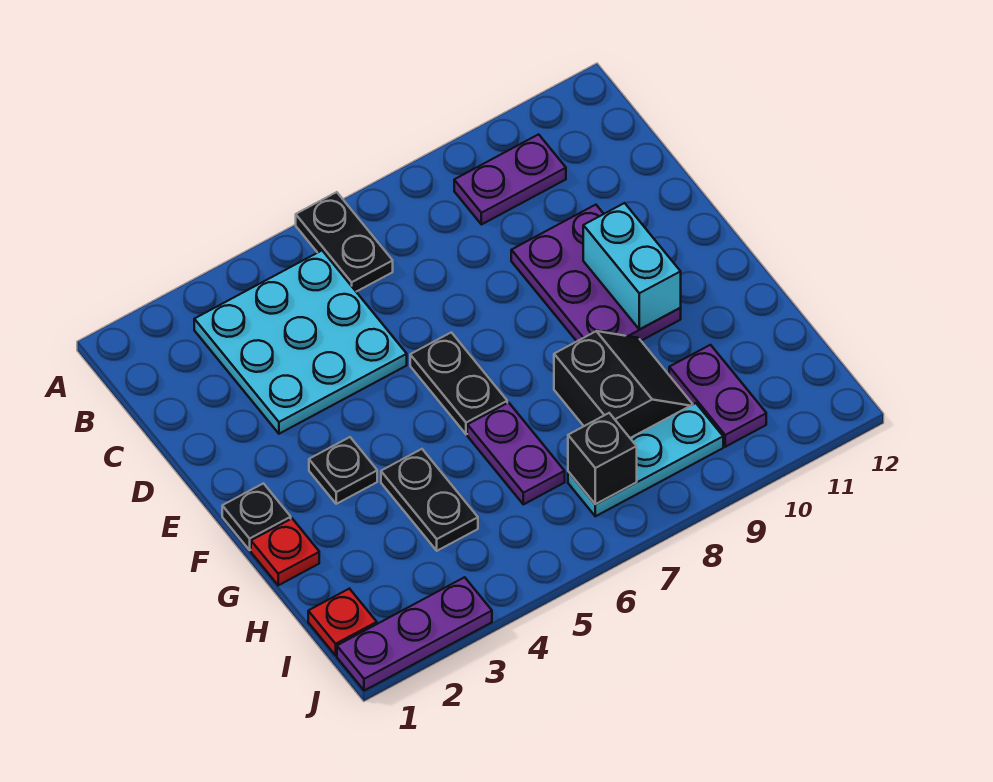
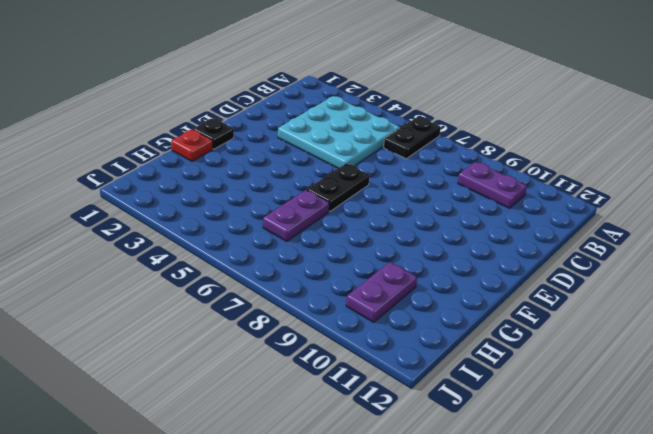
none -> purple plate D9:F10 level 1
none -> black plate F3 level 1
none -> black plate G4:H4 level 1

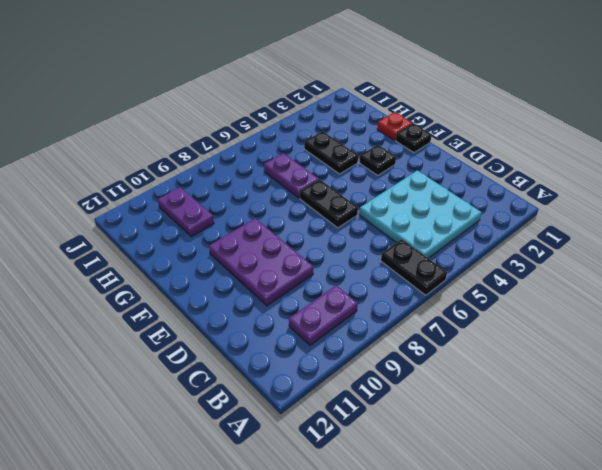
none -> black slope G8:H9 level 1 top 8
none -> red plate I1 level 1
none -> cyan plate I7:I9 level 1

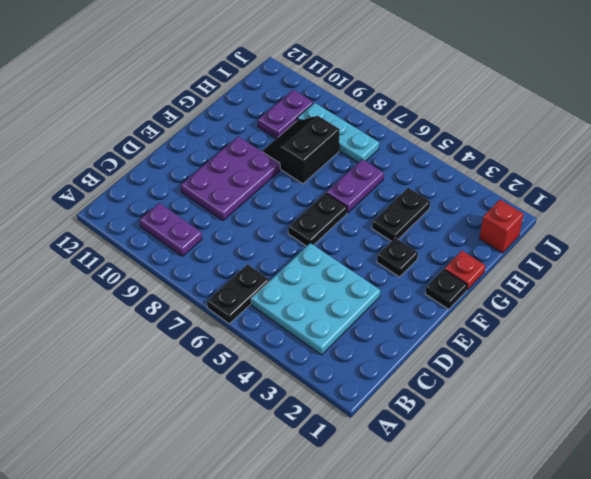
red brick I1 level 1 -> red plate I1 level 1
none -> purple plate J1:J3 level 1
none -> cyan brick E10:F10 level 2
none -> black brick I7 level 2

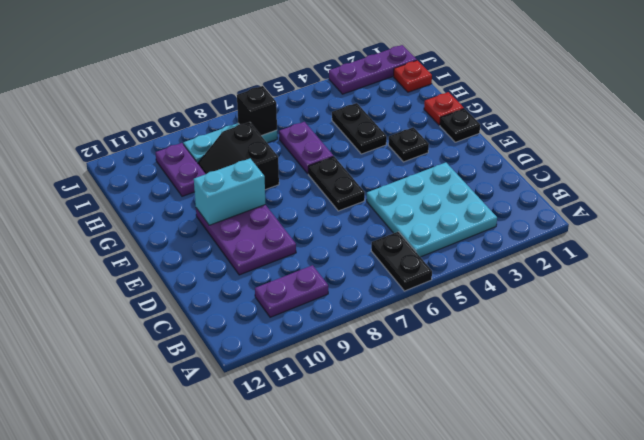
cyan brick F9:F10 level 2 -> cyan brick E10:F10 level 2

